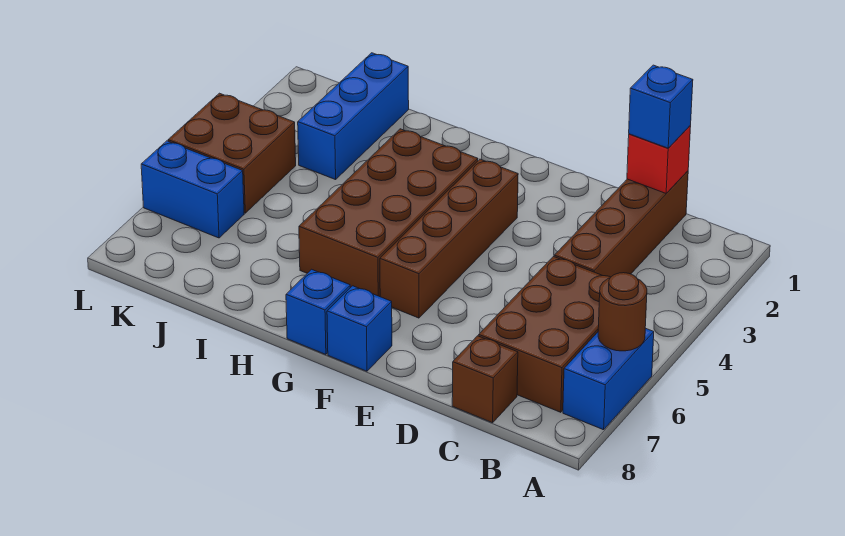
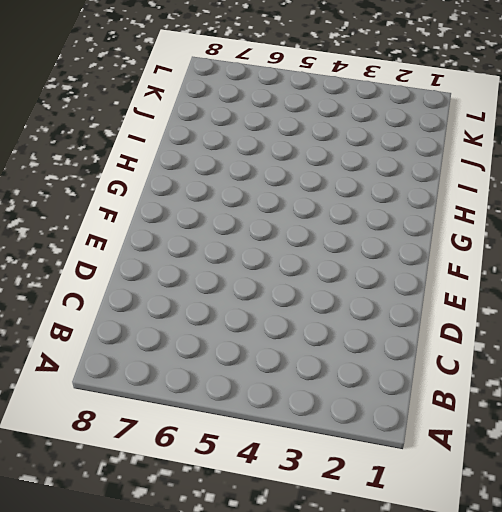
none -> blue brick A6:A7 level 1
none -> brown brick B5:C7 level 1
none -> brown brick C1:C4 level 1

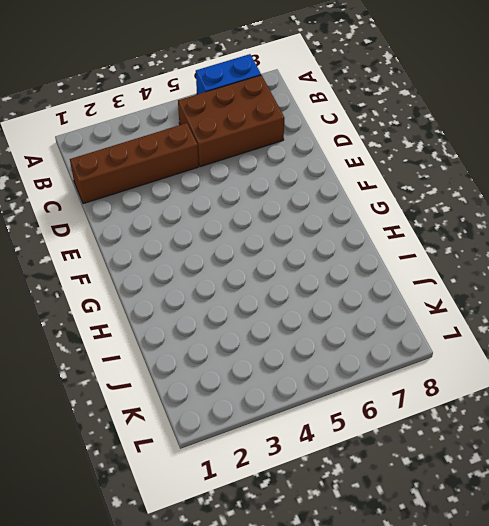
none -> brown brick C8 level 1
none -> brown brick F3:F6 level 1
none -> blue brick F8 level 1

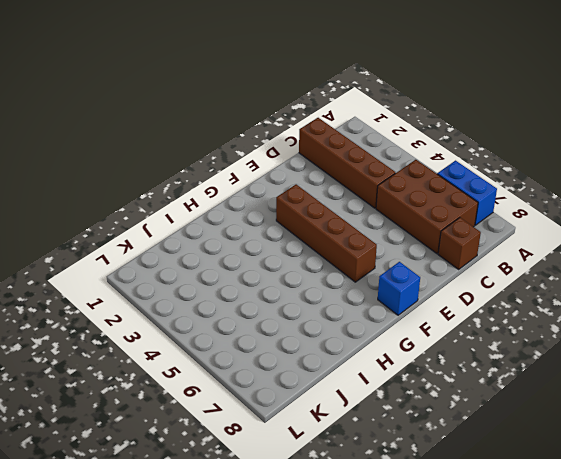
none -> brown brick G3:H6 level 1
none -> blue brick G8 level 1
none -> blue brick J1:J3 level 1

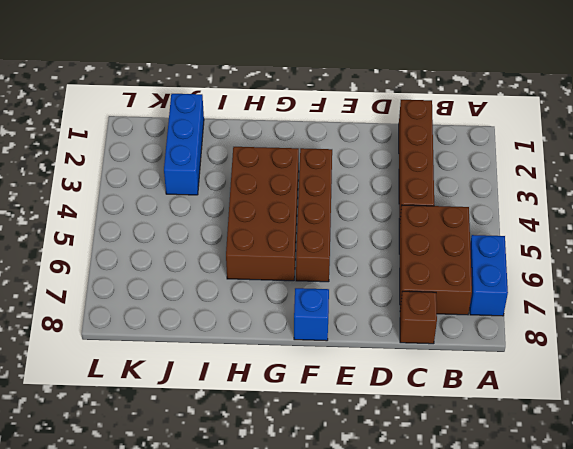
none -> blue brick G8 level 1
none -> brown brick K4:L5 level 1
none -> blue brick K6:L6 level 1

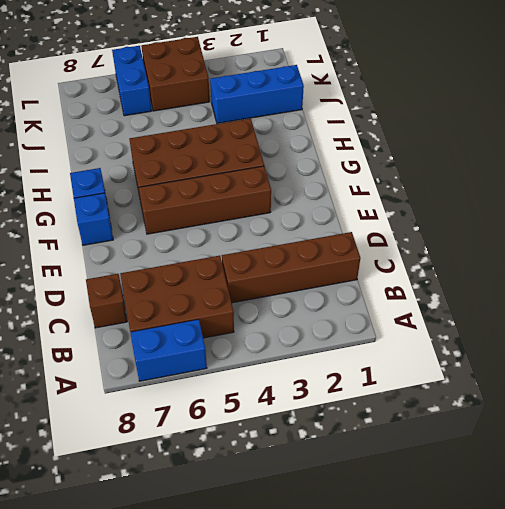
none -> brown round brick A6 level 2
none -> red brick C1 level 2
none -> blue brick C1 level 3

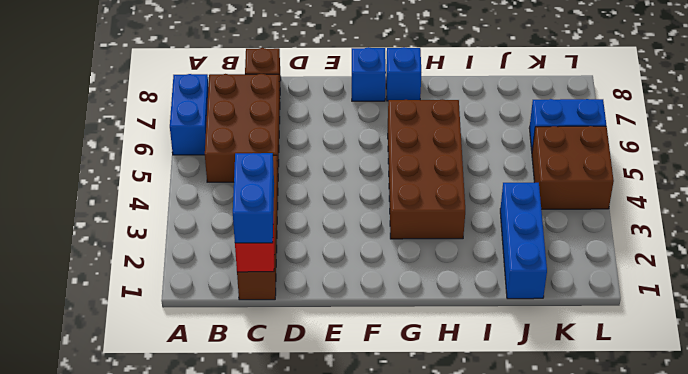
blue brick C1:C2 level 3 -> blue brick C1 level 3
none -> brown brick F3:F6 level 1
none -> brown round brick A6 level 2

